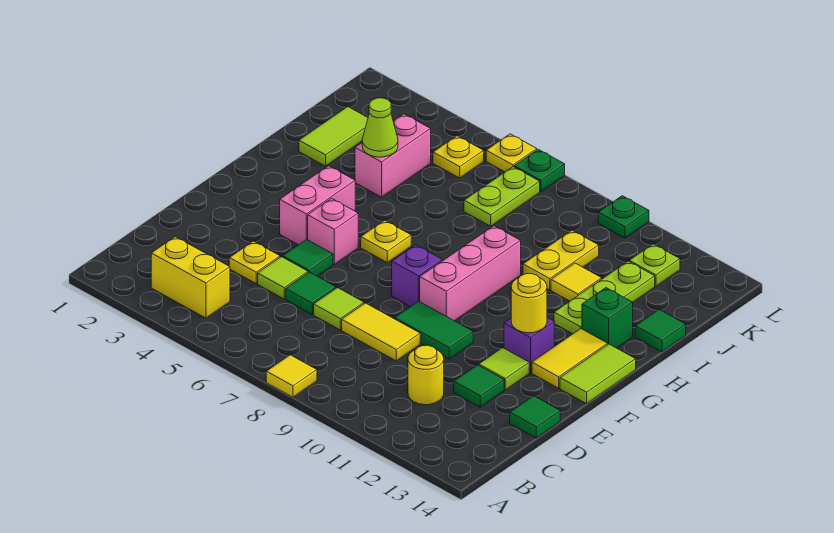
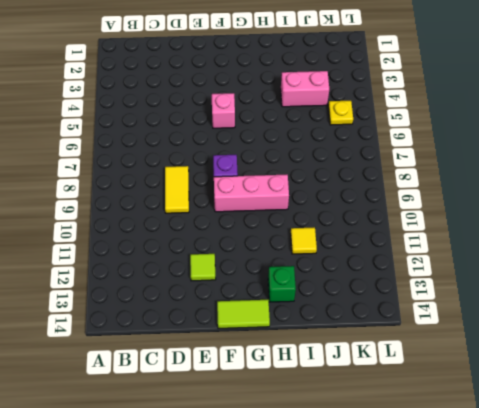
none -> yellow tile A8 level 1
none -> yellow brick B3:B4 level 1
none -> yellow round brick C11 level 1
none -> yellow plate D4 level 1

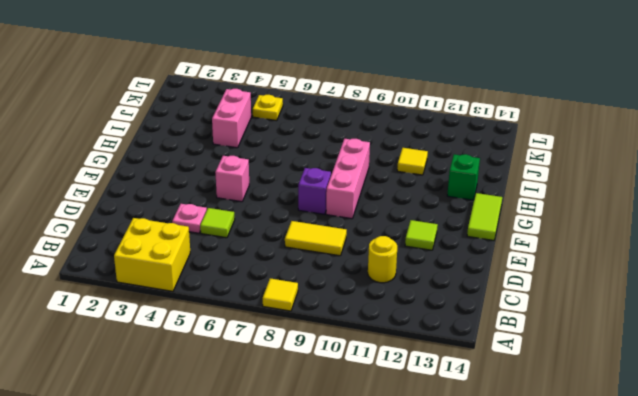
yellow brick A3:B4 level 1 -> yellow brick B3:B4 level 1
pink plate D4 level 1 -> yellow plate D4 level 1
none -> green tile D6 level 1
none -> lime tile D7 level 1
none -> green tile D12 level 1
none -> green tile D14 level 1

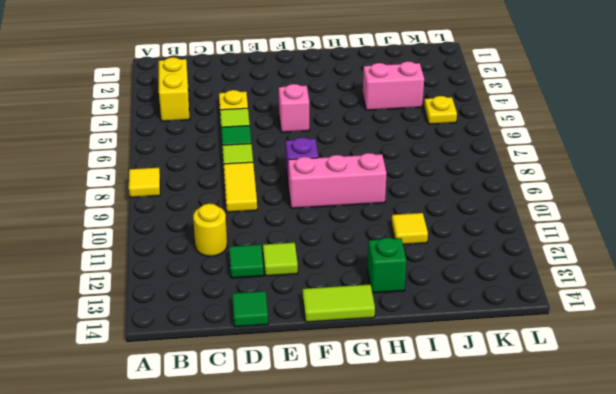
none -> green tile E5 level 1
none -> green tile E9:E10 level 1
none -> pink brick F4:G4 level 1
none -> purple brick F12 level 1

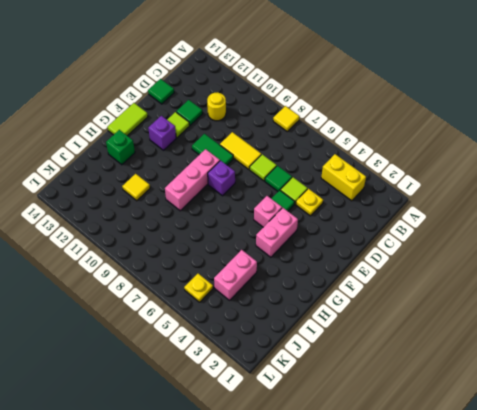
none -> yellow tile F13:G13 level 1
none -> yellow plate G6 level 1
none -> lime plate H12:J12 level 1
none -> lime tile I2:J2 level 1

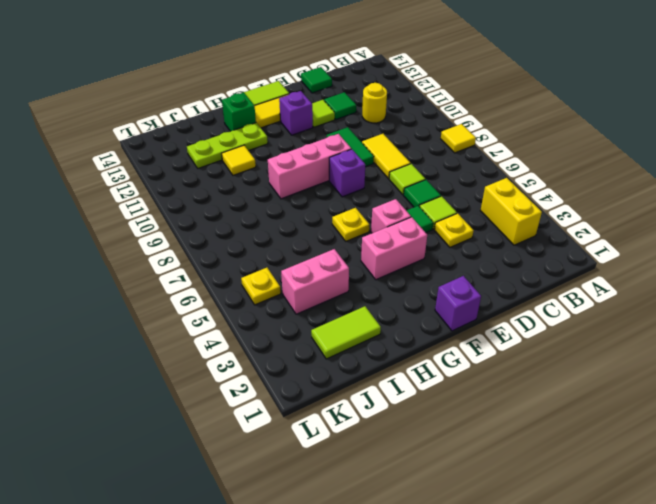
purple brick F1 level 1 -> none
none -> yellow plate I10:J10 level 1
none -> green tile I14 level 1
none -> lime plate J7:K7 level 1
none -> lime plate K12 level 1

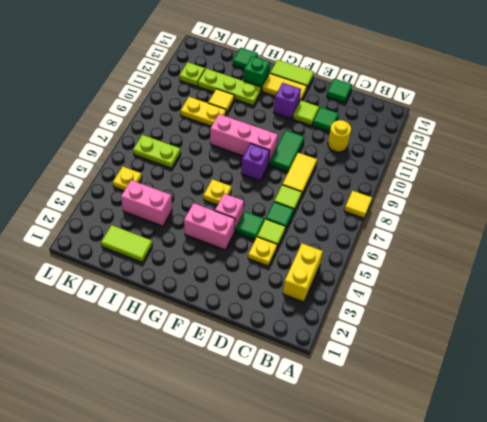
none -> yellow plate L6 level 1
none -> green plate L7 level 1
none -> green plate L10 level 1
none -> yellow round brick F12 level 2

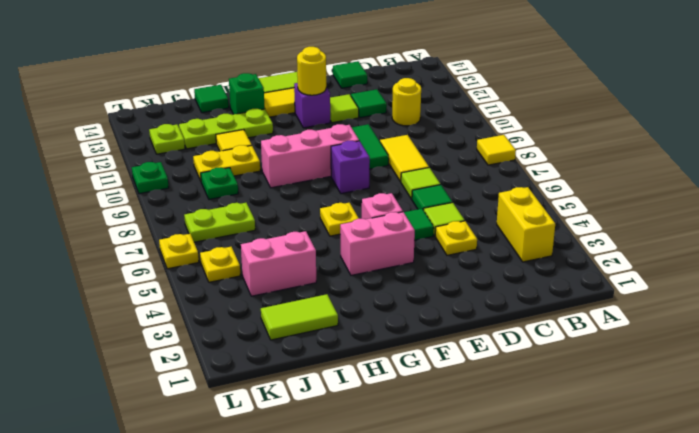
green plate J9 level 1 -> green plate L7 level 1
none -> lime cone I4 level 2

